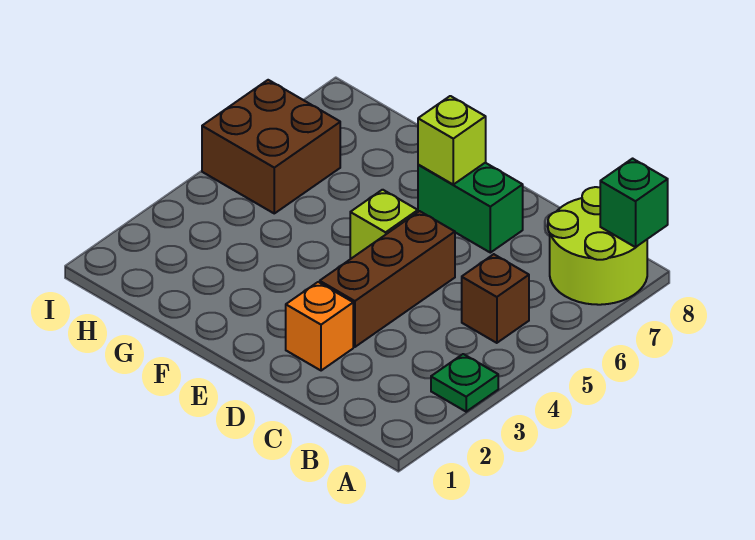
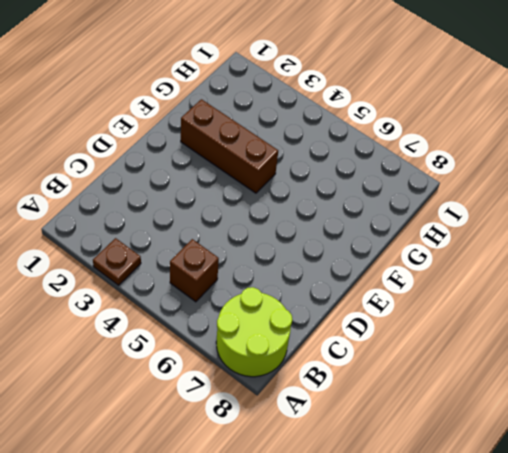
brown plate A3 level 1 -> green plate A3 level 1
brown brick F2:F4 level 1 -> brown brick D3:D5 level 1
none -> orange brick D2 level 1
none -> green brick D7:E7 level 1

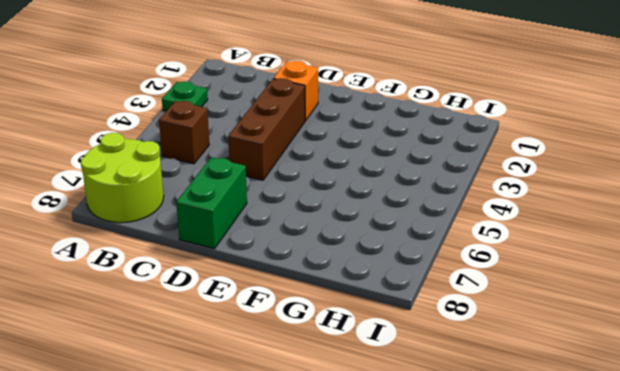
green brick D7:D8 level 1 -> green brick D7:E7 level 1
none -> lime brick E5 level 1
none -> brown brick H5:I6 level 1

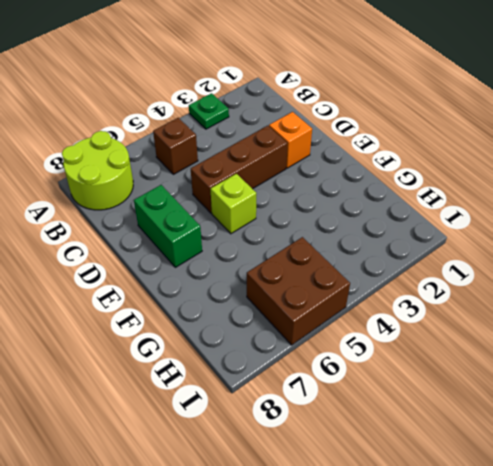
none -> green brick A8 level 2
none -> lime brick E7 level 2

